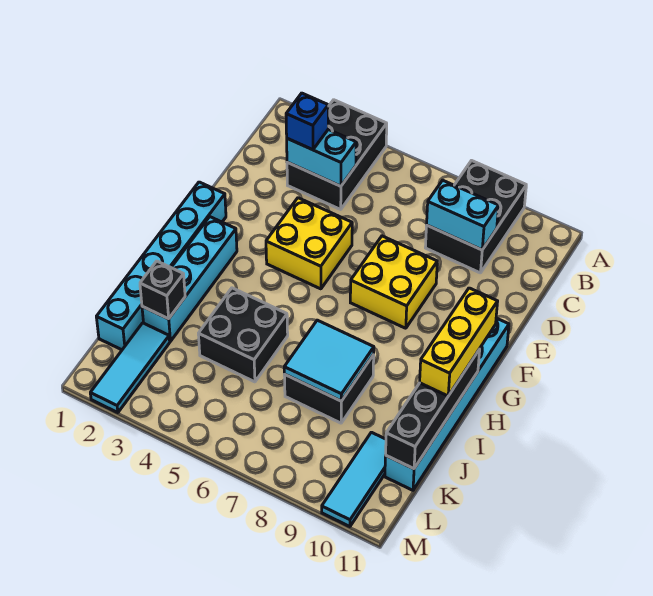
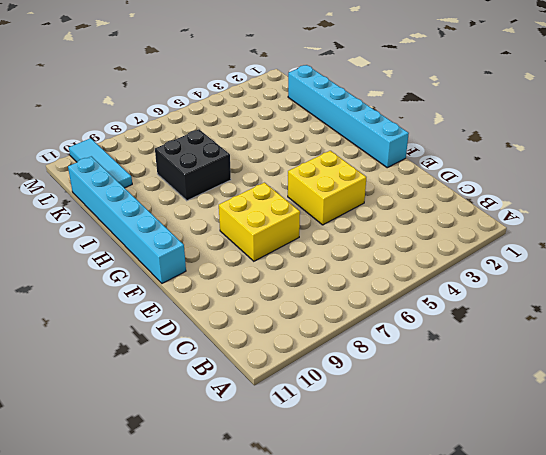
none -> black brick A3:C4 level 1
none -> black brick A8:C9 level 1
none -> cyan brick G2:J2 level 1

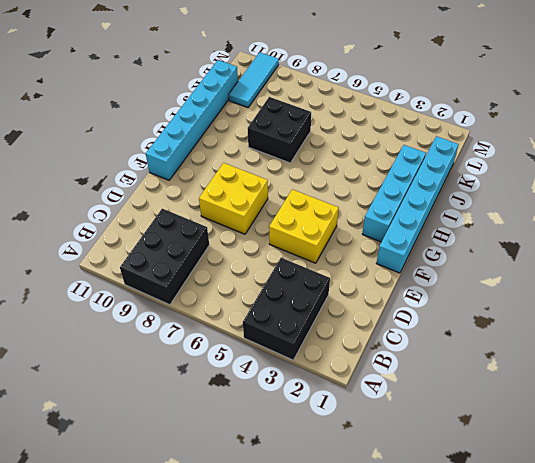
none -> black brick I4:J5 level 1
none -> cyan tile K2:M2 level 1
none -> cyan brick C3:C4 level 2

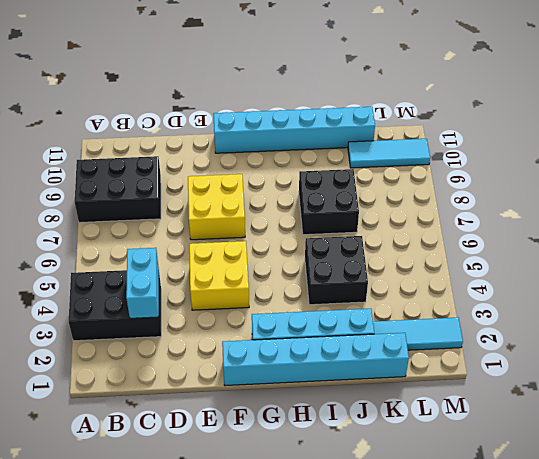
none -> cyan brick C8:C9 level 2
none -> black brick H11:K11 level 2
none -> cyan tile I7:J8 level 2

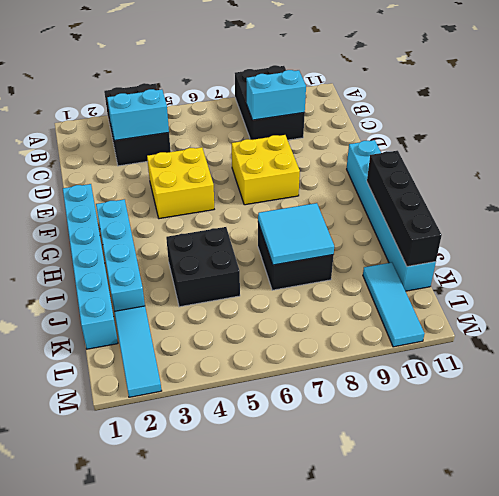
none -> black brick J2 level 2
none -> blue brick C3 level 3
none -> yellow brick G11:I11 level 3

